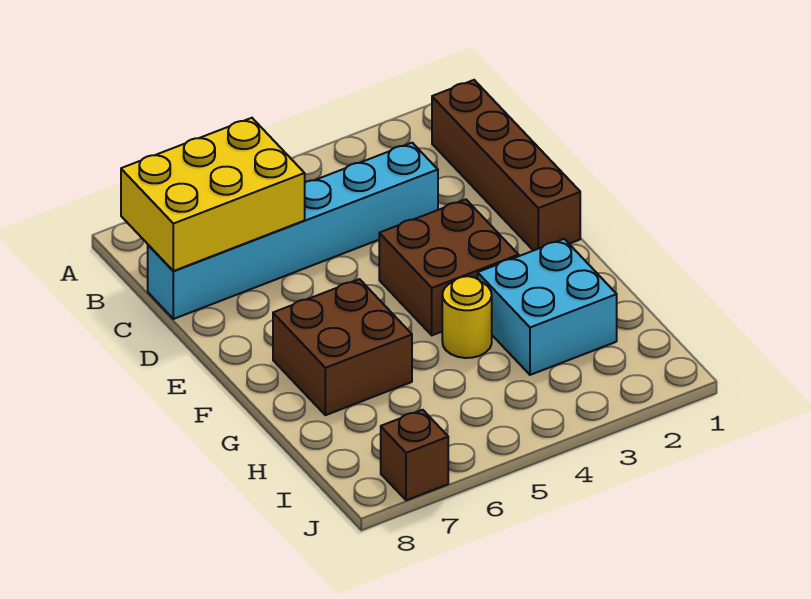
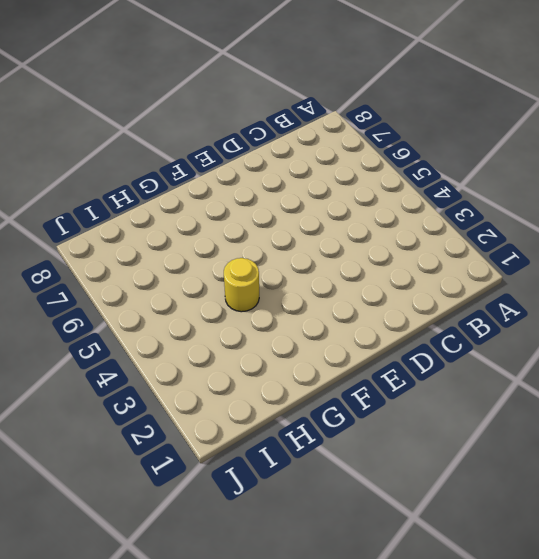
none -> brown brick B1:E1 level 1
none -> cyan brick C3:C8 level 1

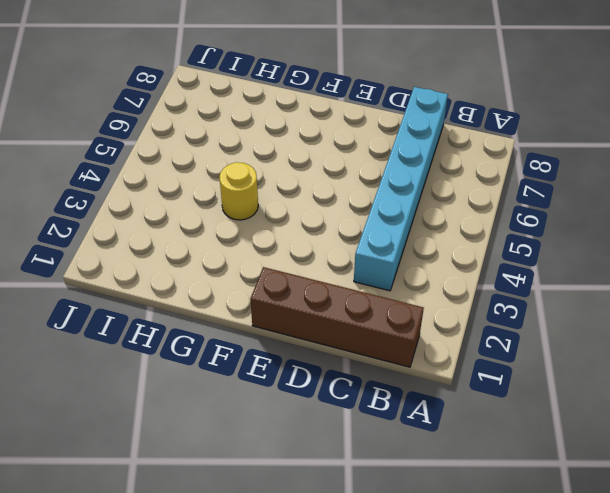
none -> brown brick E3:F4 level 1
none -> brown brick F6:G7 level 1

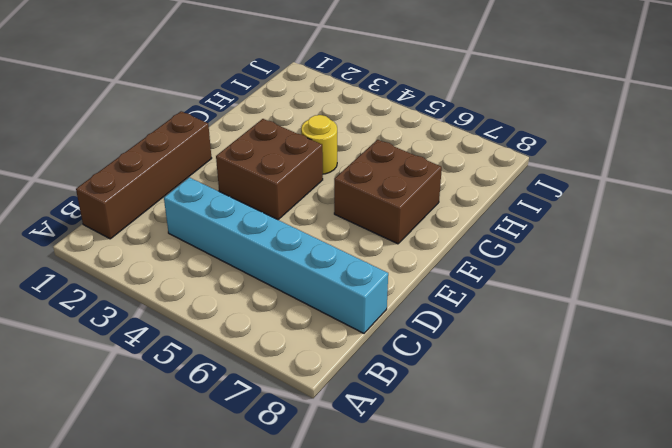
none -> cyan brick G2:H3 level 1
none -> brown brick J7 level 1

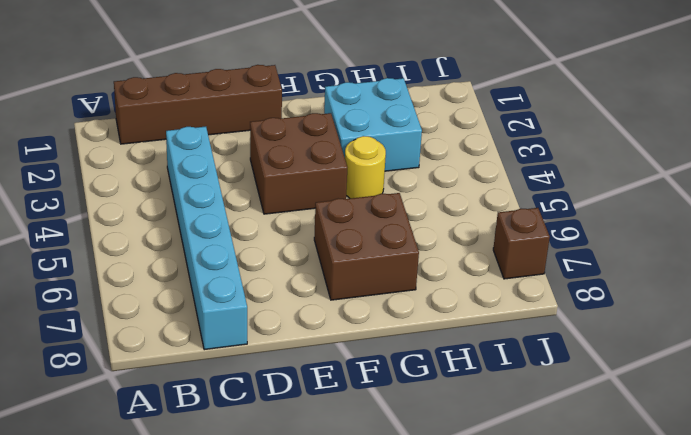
none -> yellow brick B6:C8 level 2

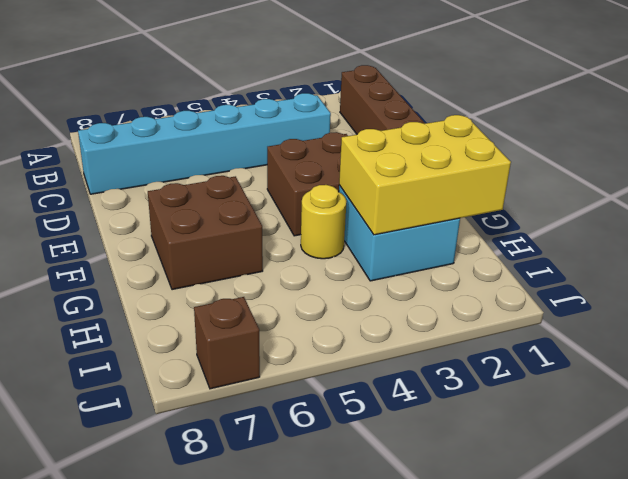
yellow brick G1:H3 level 2 -> yellow brick B6:C8 level 2

